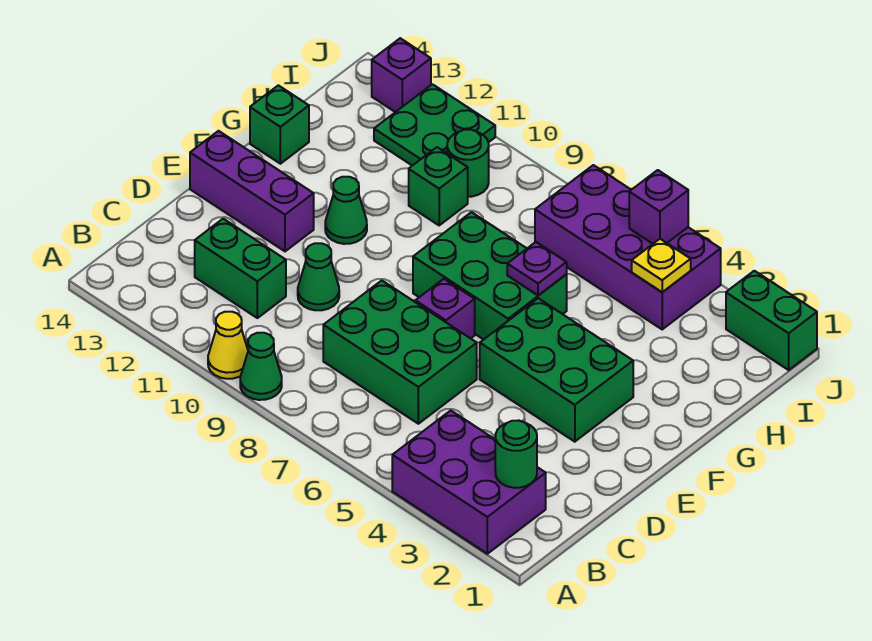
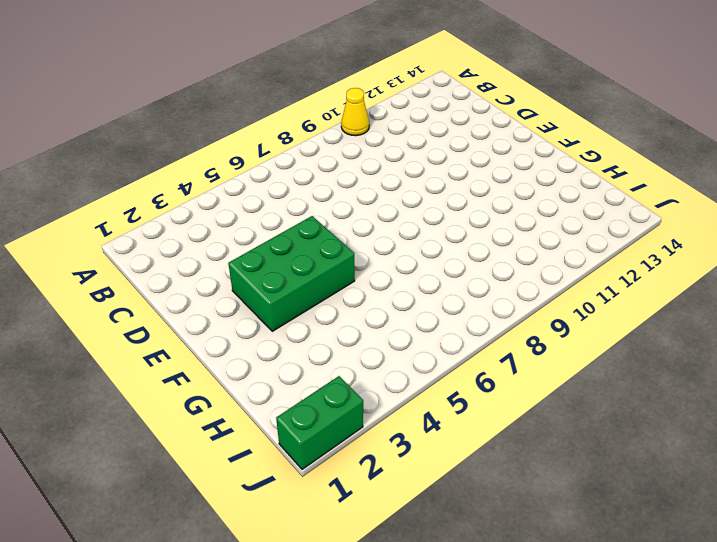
none -> purple brick A2:B4 level 1
none -> green cone A9 level 1
none -> green brick C6:D8 level 1

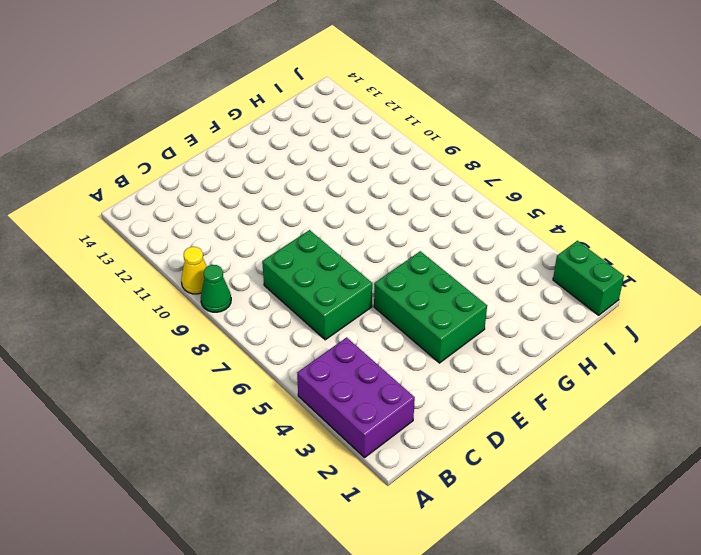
none -> green brick C11:C12 level 1
none -> green cone D10 level 1
none -> purple brick E7 level 1

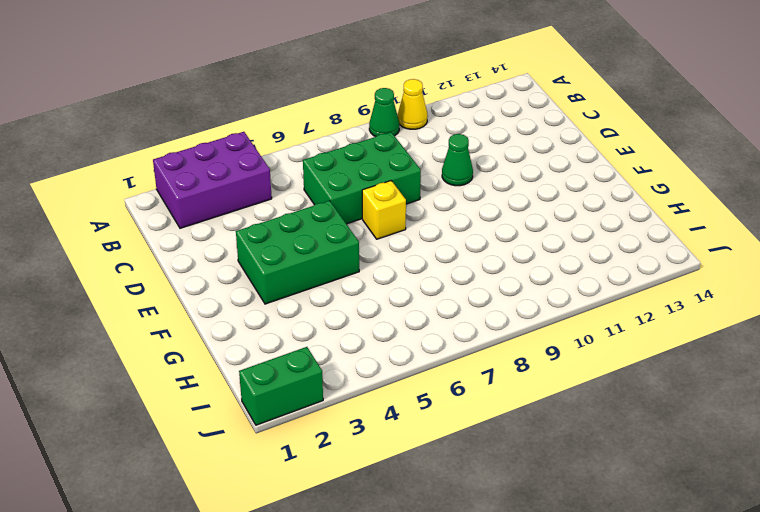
yellow brick E7 level 1 -> purple brick E7 level 1
none -> green brick C11:C12 level 1
none -> purple brick E12:E14 level 1
none -> green brick F6:G8 level 1

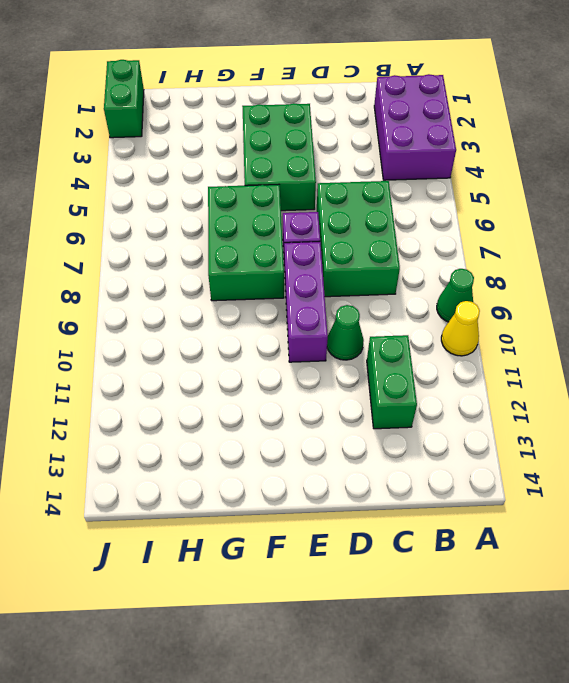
purple brick E8:E10 level 1 -> purple brick E12:E14 level 1
none -> green cone F11 level 1
none -> green brick G14 level 1
none -> green brick H10 level 1

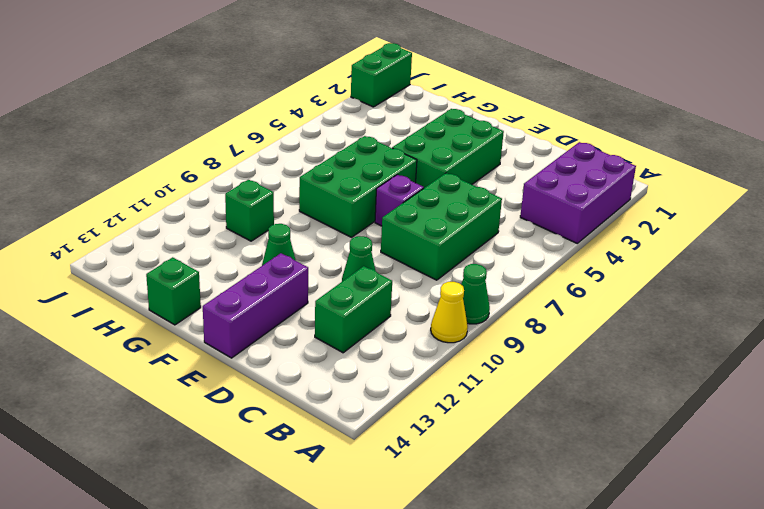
none -> purple brick I4:J7 level 1
none -> green round brick I10 level 1
none -> green plate I11:J12 level 1

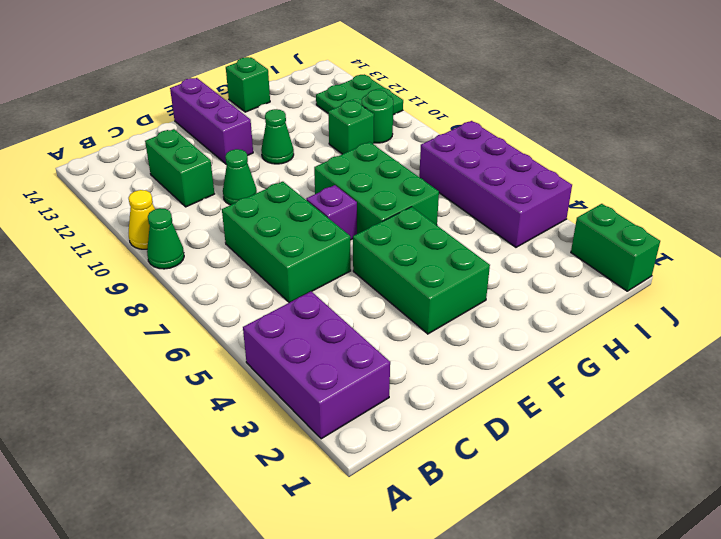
none -> purple brick J13 level 1
none -> green round brick B2 level 2
none -> purple plate G6 level 2

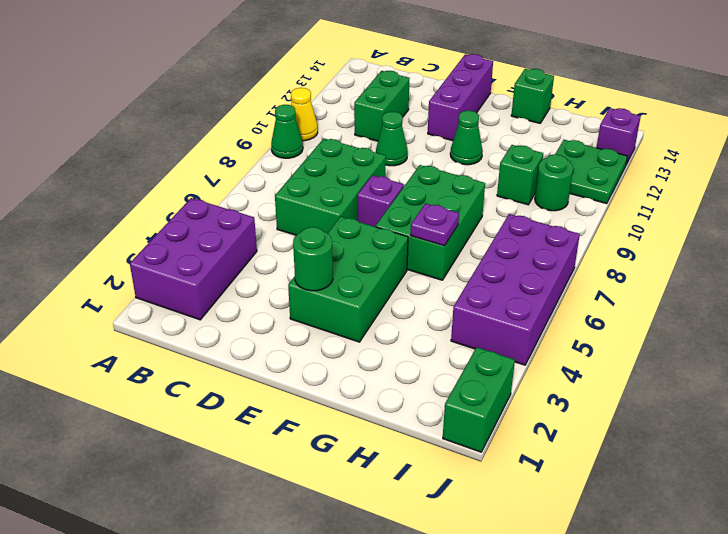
green round brick E3 level 2 -> green round brick B2 level 2
none -> yellow plate I4 level 2
none -> purple brick J5 level 2

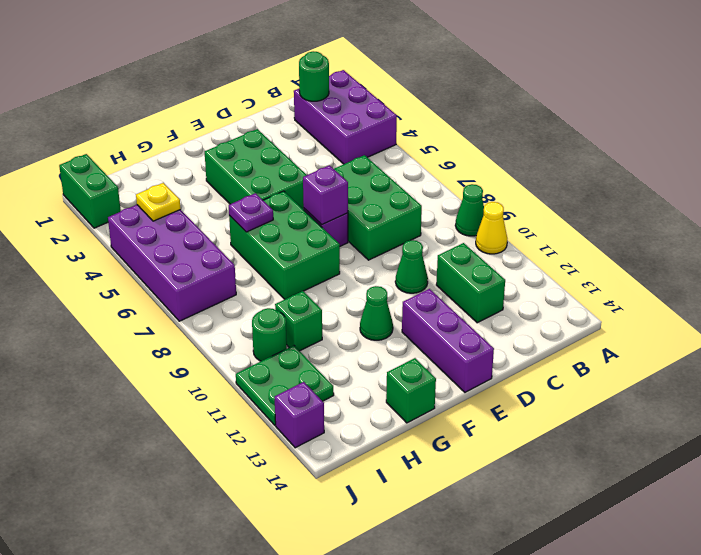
purple brick E7 level 2 -> purple brick J5 level 2

